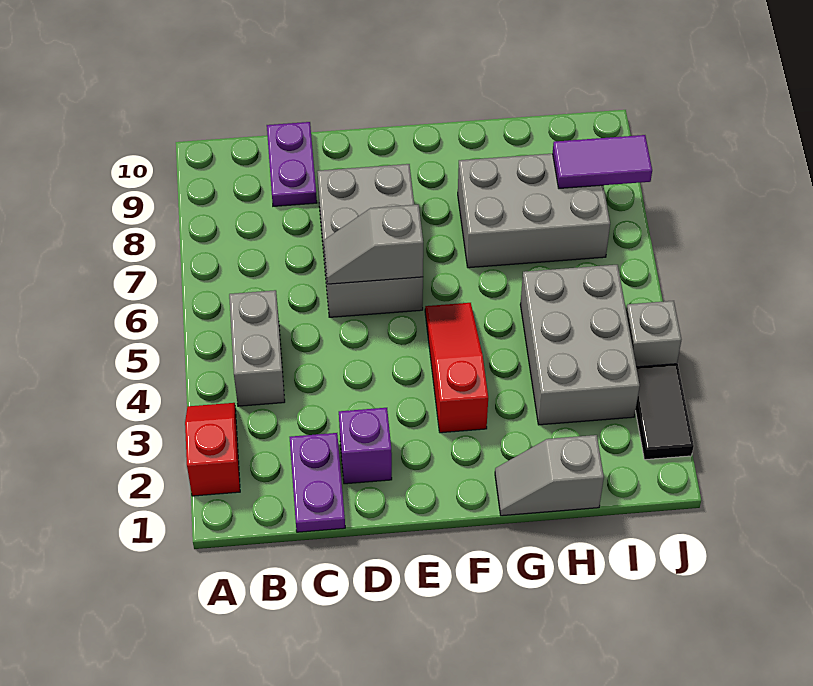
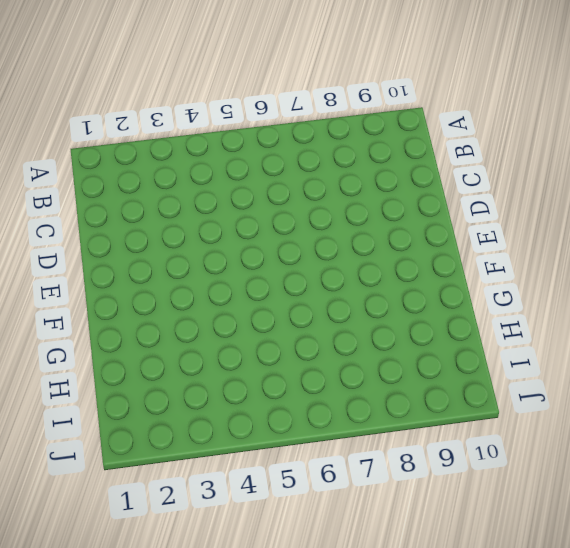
none -> red slope A2:A3 level 1 top 2
none -> grey brick B4:B5 level 1
none -> purple plate C1:C2 level 1

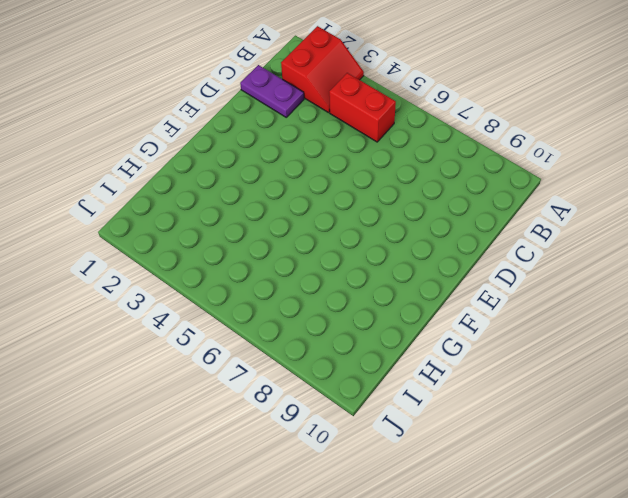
red slope A2:B3 level 1 top 2 -> red slope A2:A3 level 1 top 2
red brick B4:B5 level 1 -> grey brick B4:B5 level 1
none -> purple plate C9:C10 level 1
none -> purple brick D2 level 1
none -> grey brick D6:E8 level 1

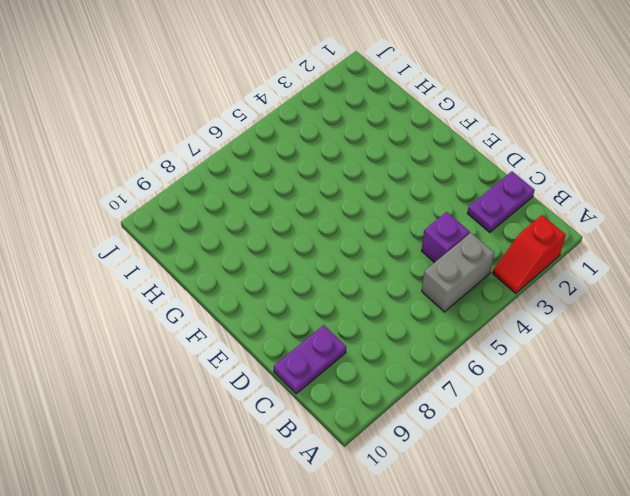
purple brick C4 level 1 -> purple brick D2 level 1
none -> grey brick D6:E8 level 1
none -> red slope F3:F5 level 1 top 3
none -> grey slope G1:H1 level 1 top H

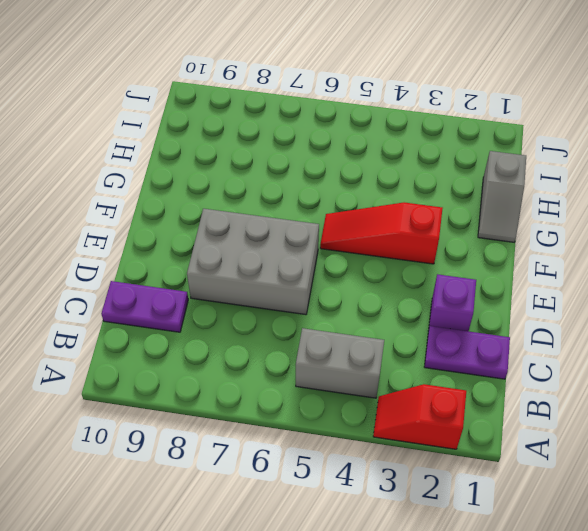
none -> grey brick G7:I8 level 1
none -> grey brick H3:I5 level 1
none -> black tile J2:J3 level 1

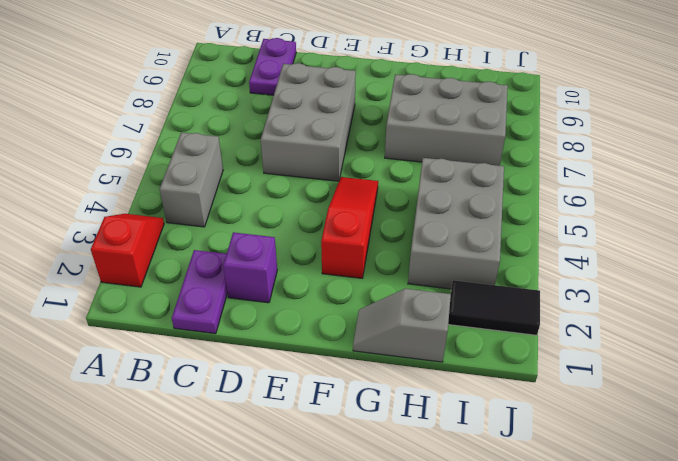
black tile I2:J2 level 1 -> black tile J2:J3 level 1
none -> grey brick J4 level 1
none -> grey slope D6:E6 level 2 top E
none -> purple tile I8:J8 level 2

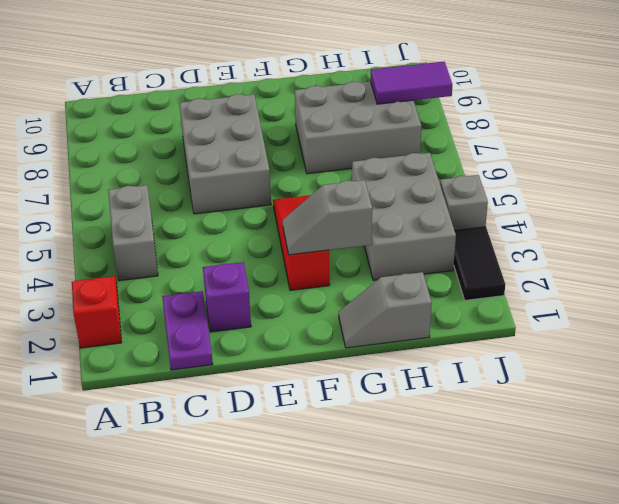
grey slope F3:G3 level 2 top G -> grey slope D6:E6 level 2 top E
none -> purple plate C9:C10 level 1

